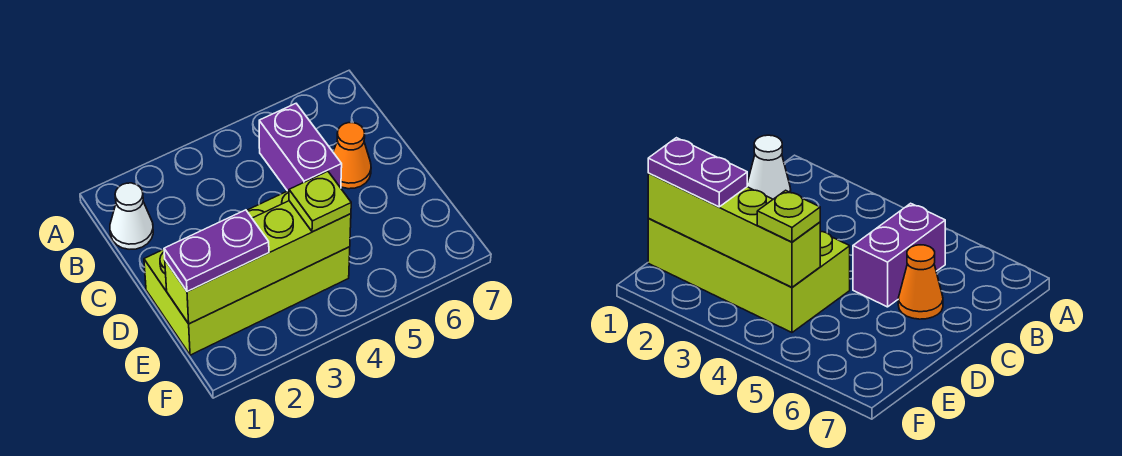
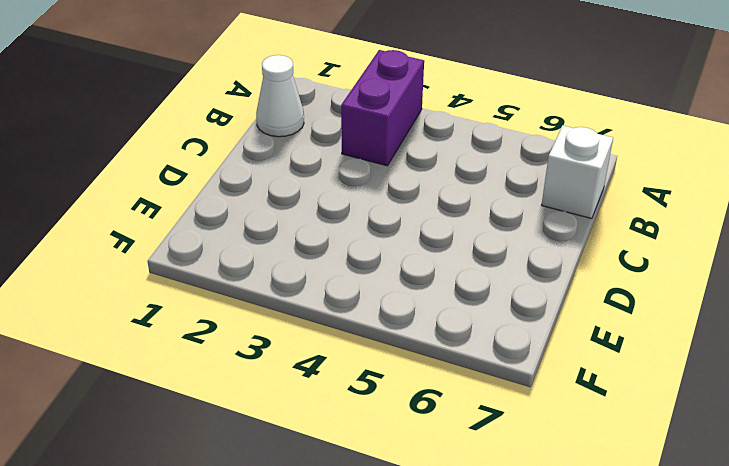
purple brick A3:B3 level 1 -> purple brick B5:C5 level 1
white brick B7 level 1 -> none
none -> orange cone C6 level 1
none -> lime brick D1:E4 level 1

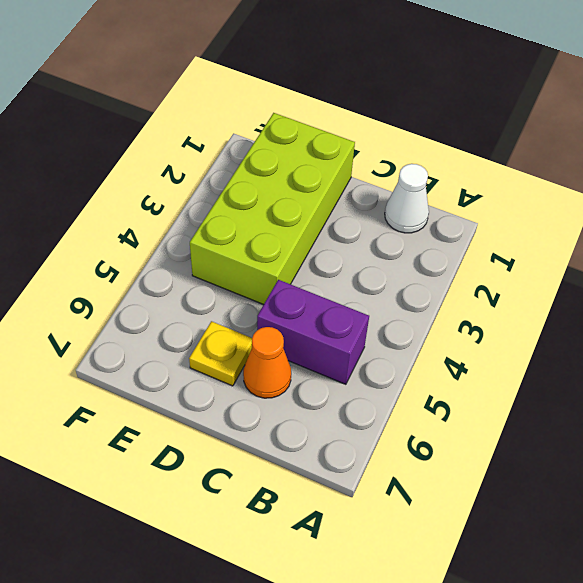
yellow plate D6 level 1 -> none
none -> lime brick E1:E4 level 2
none -> purple plate E1:E2 level 3

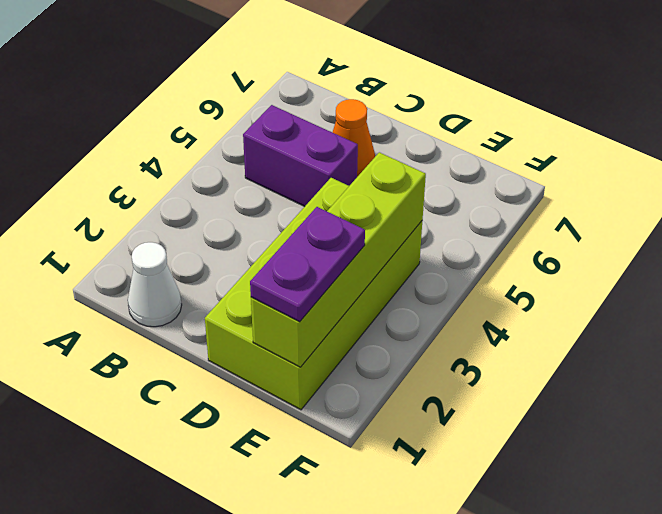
none -> lime plate E4 level 3

